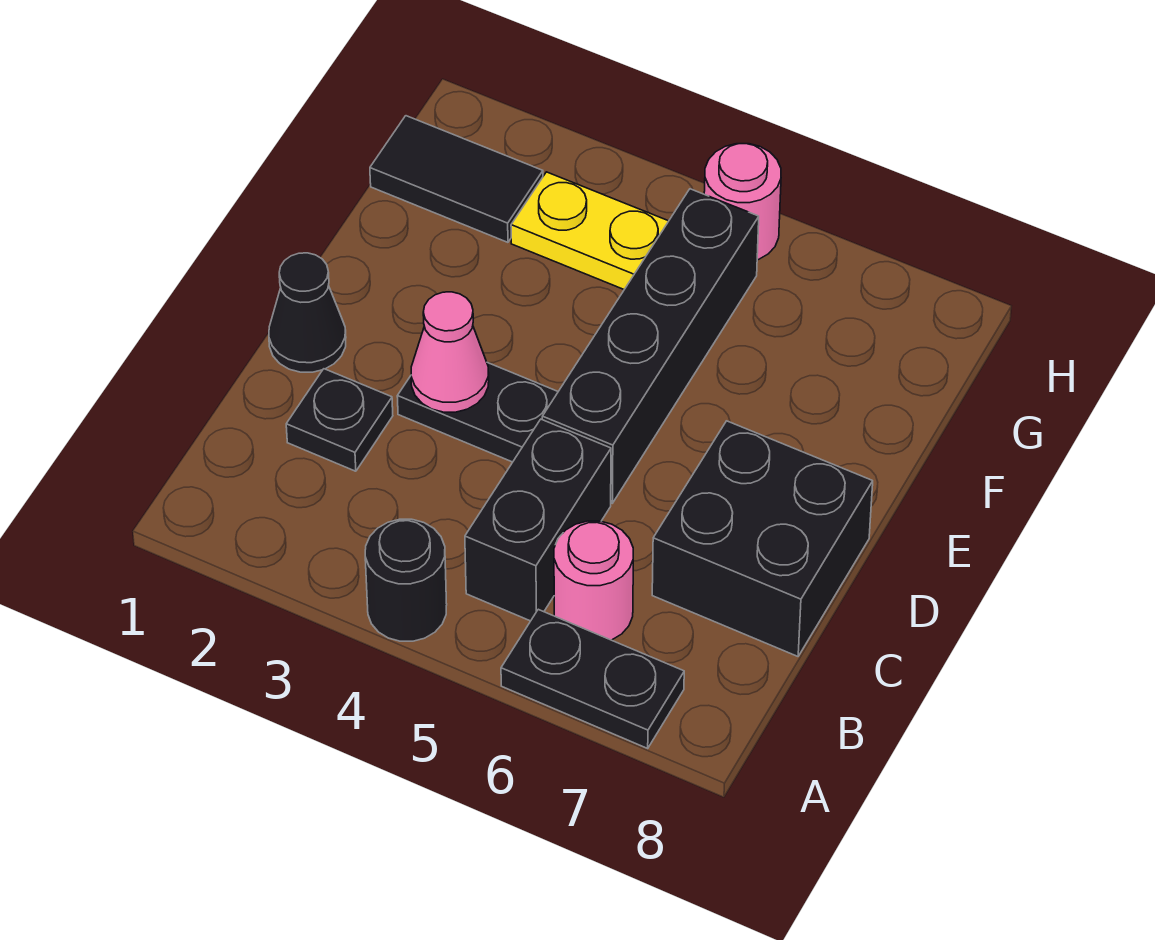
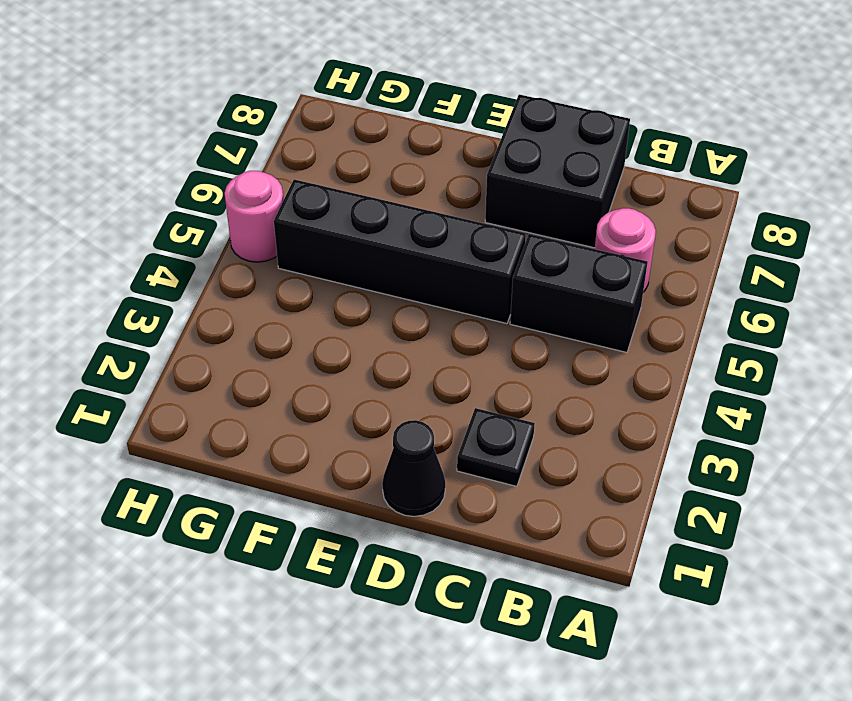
none -> black round brick A4 level 1
none -> black plate A6:A7 level 1
none -> black plate D3:D4 level 1

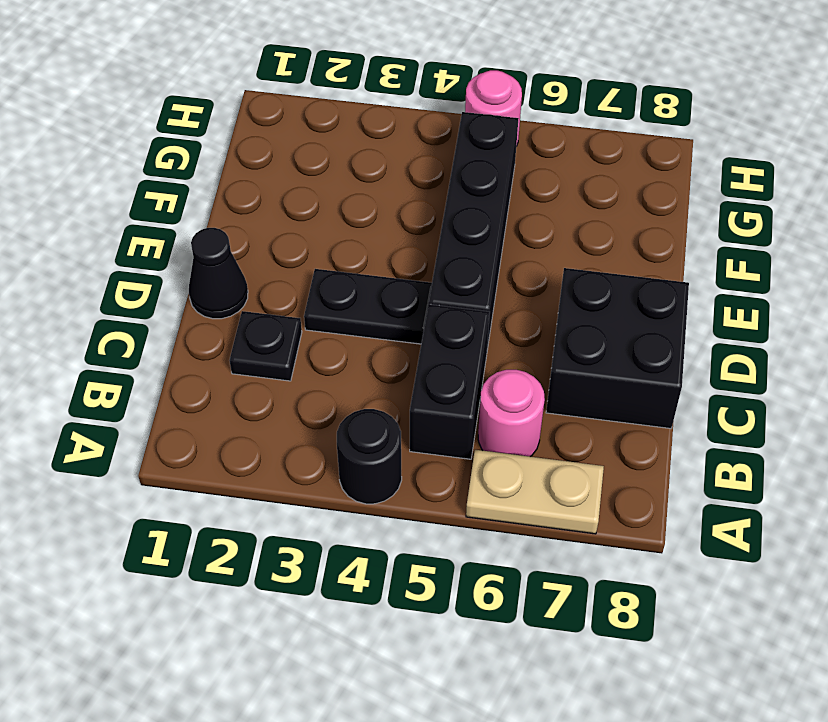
tan plate A6:A7 level 1 -> black plate A6:A7 level 1
none -> black tile G1:G2 level 1
none -> yellow plate G3:G4 level 1
none -> pink cone D3 level 2

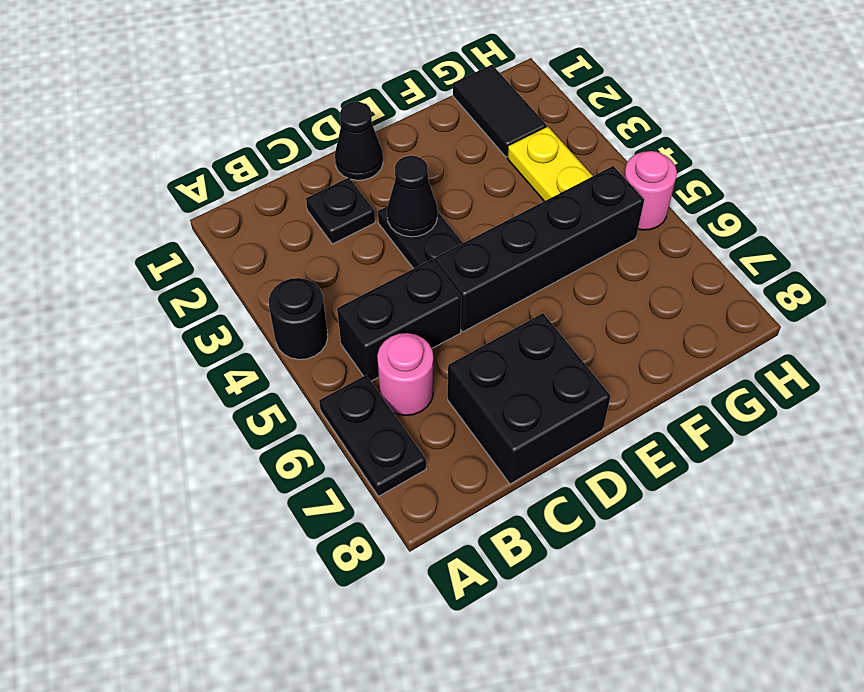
black cone D3 level 2 -> pink cone D3 level 2

